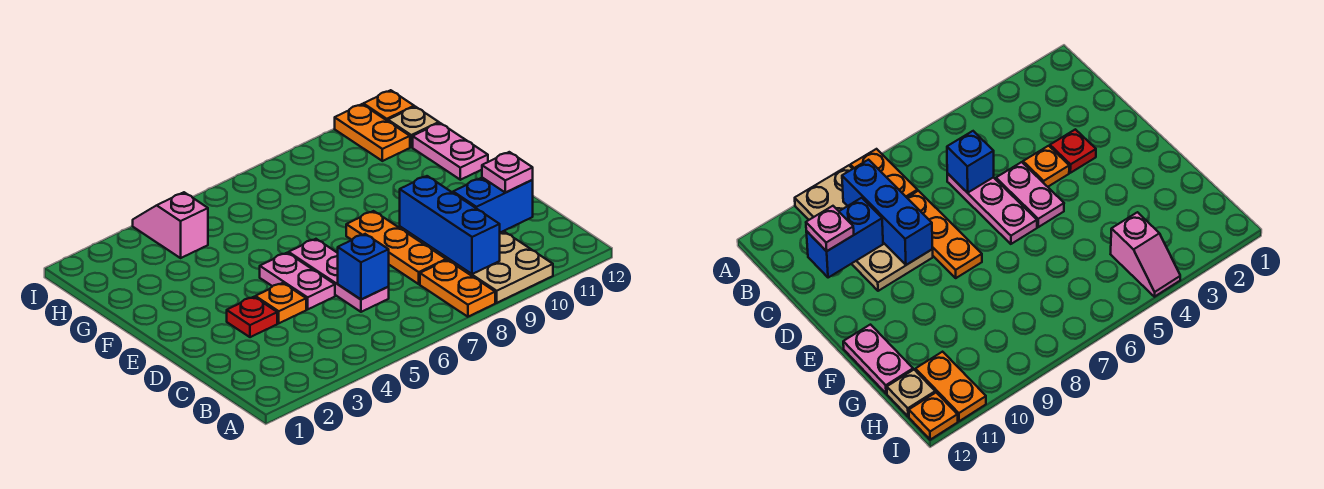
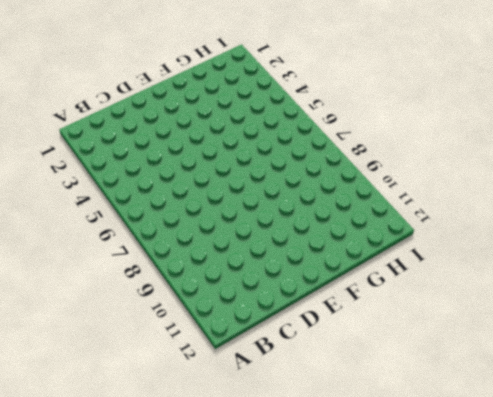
none -> orange plate A8:B8 level 1
none -> tan plate A9:D10 level 1
none -> pink plate C6:E6 level 1

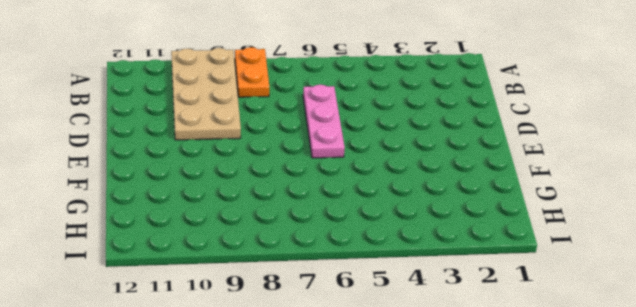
none -> orange plate C8:E8 level 1
none -> red plate D3 level 1
none -> orange plate D4 level 1

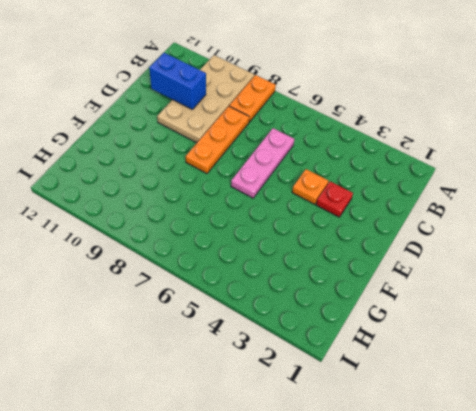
none -> pink plate D5:E5 level 1
none -> pink plate F12:G12 level 1
none -> pink slope H4:I4 level 1 top H

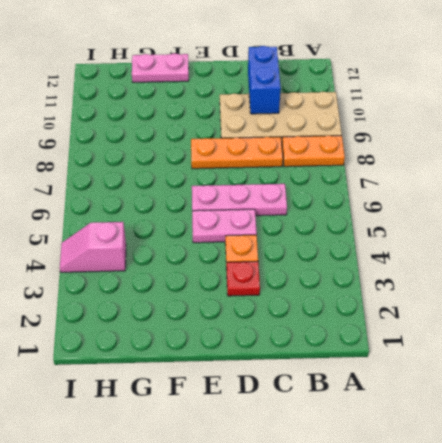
none -> orange plate H11:I11 level 1
none -> tan plate H12 level 1
none -> orange plate I12 level 1

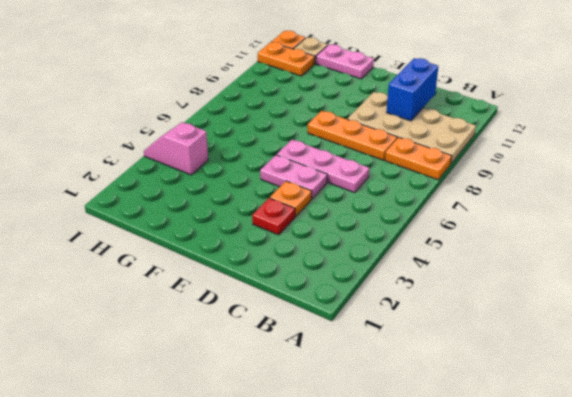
none -> blue brick B9:D9 level 2
none -> blue brick C6 level 2
none -> pink plate C11 level 3

